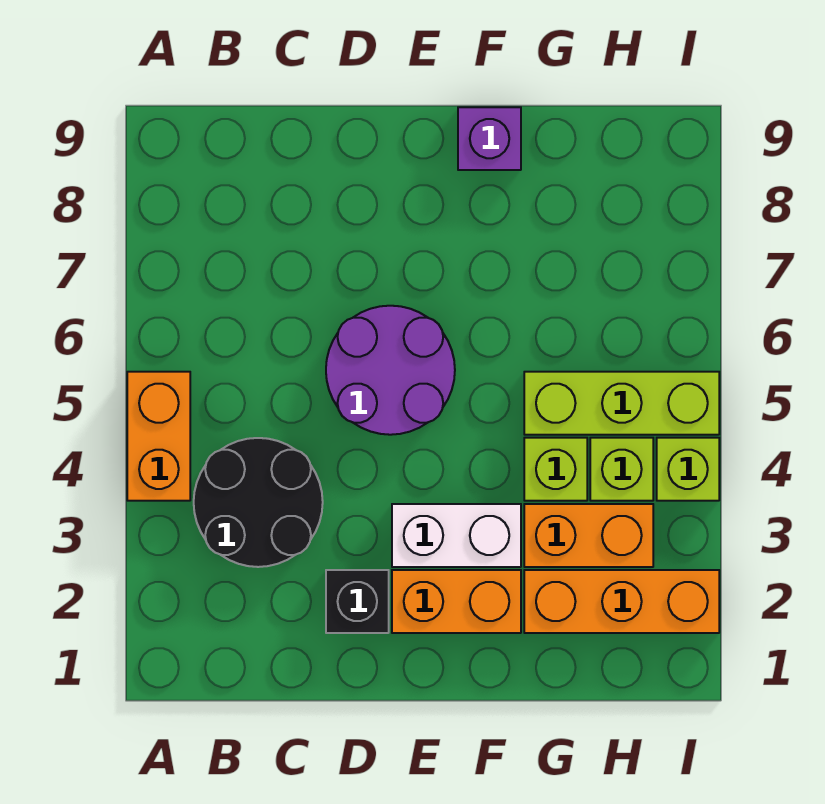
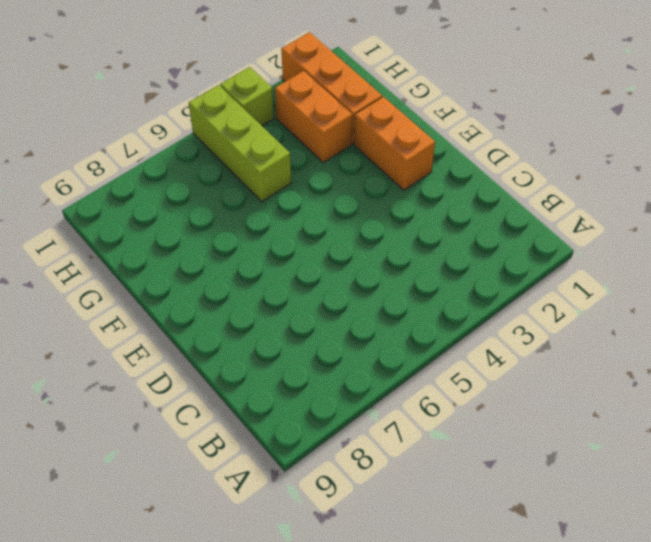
none -> orange brick A4:A5 level 1
none -> black round brick B3:C4 level 1
none -> black brick D2 level 1

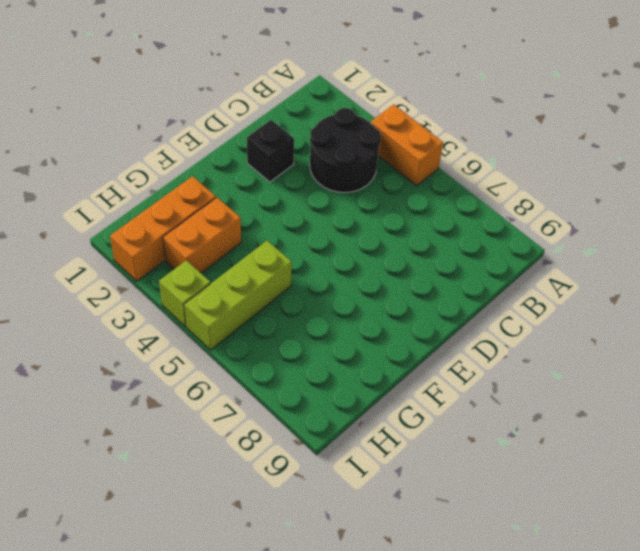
none -> purple round brick D5:E6 level 1
none -> orange brick E2:F2 level 1
none -> white brick E3:F3 level 1

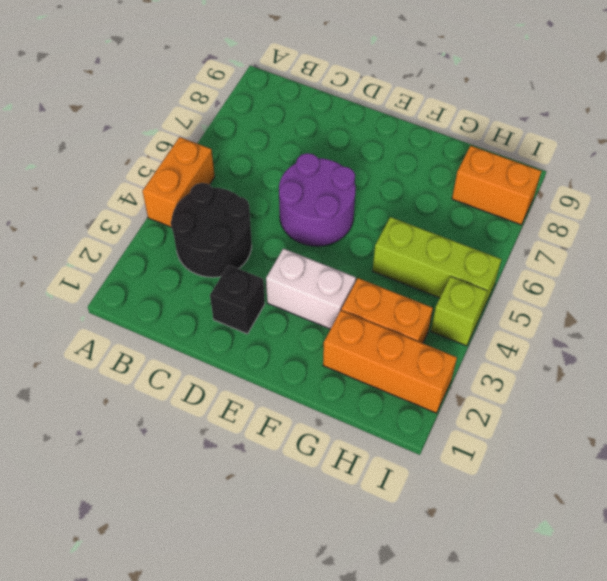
orange brick H8:I8 level 1 -> orange brick E2:F2 level 1
none -> purple brick F9 level 1
none -> lime brick G4 level 1
none -> lime brick H4 level 1

